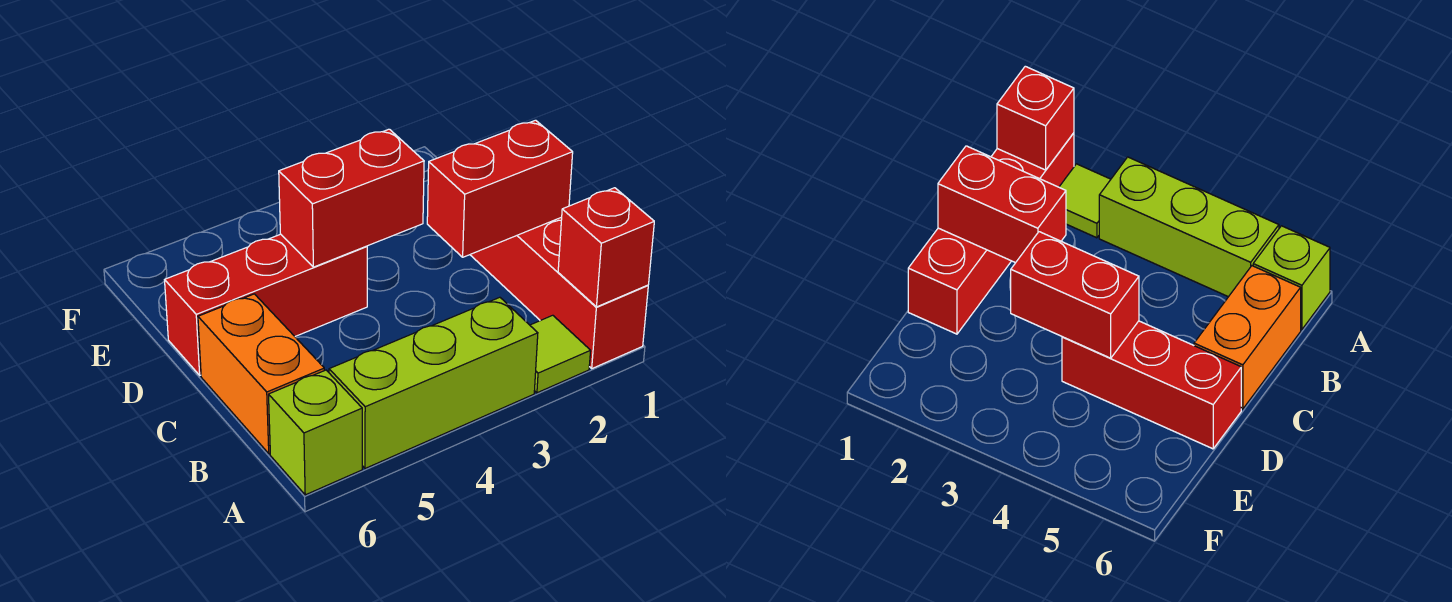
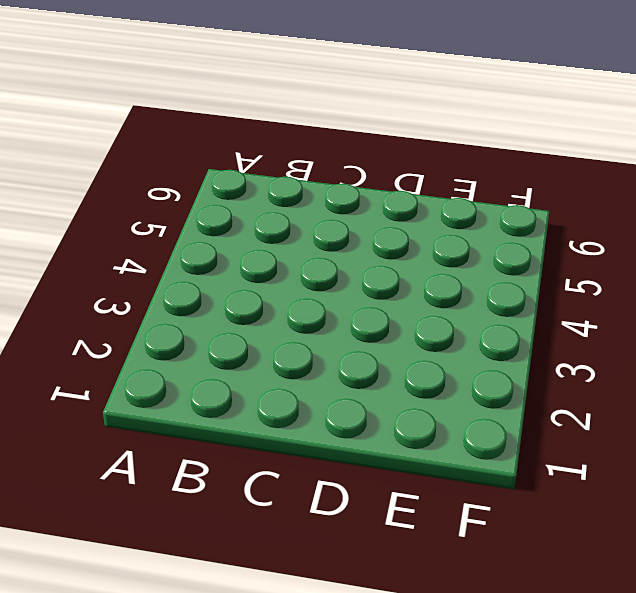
none -> red brick A1:D1 level 1
none -> lime tile A2 level 1

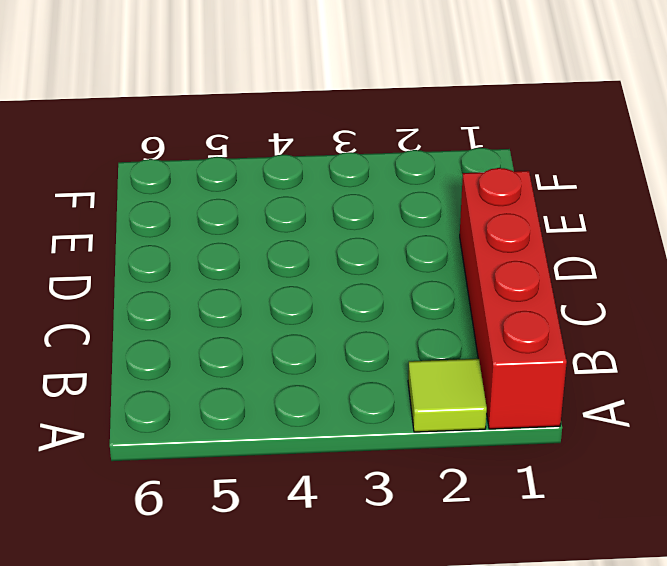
none -> lime brick A3:A5 level 1
none -> lime brick A6 level 1

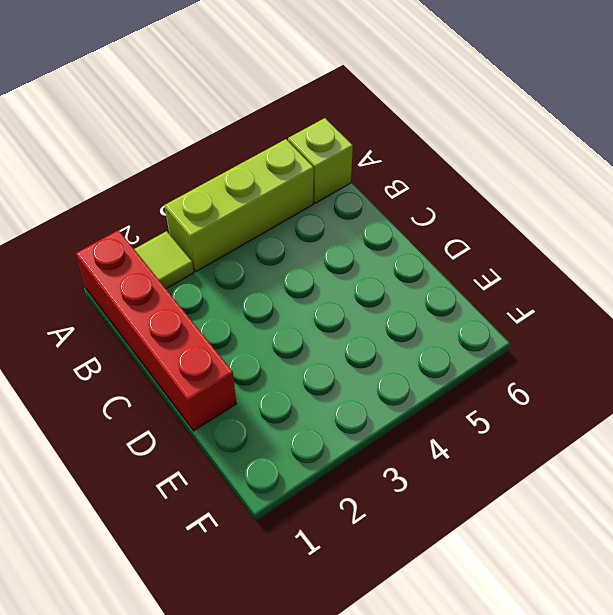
none -> orange brick B6:C6 level 1
none -> red brick D4:D6 level 1

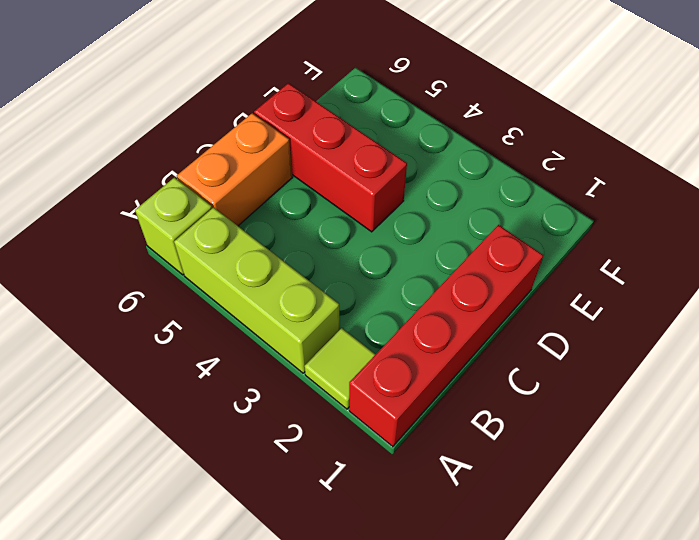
none -> red brick A1 level 2
none -> red brick C1:C2 level 2

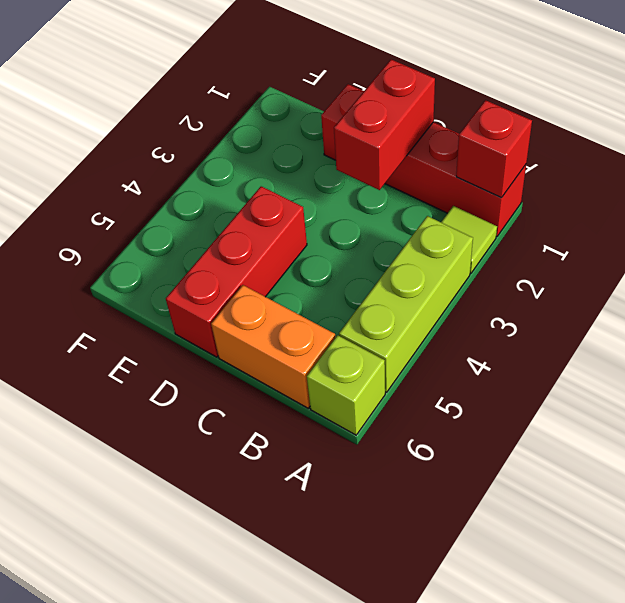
none -> red brick D3:D4 level 2

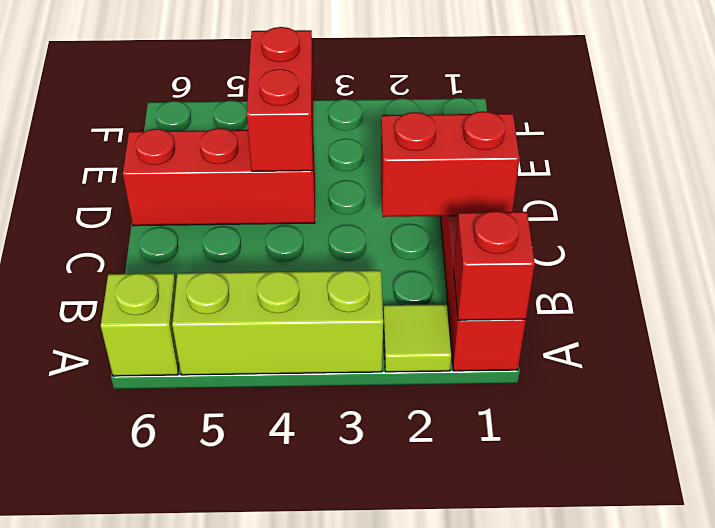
red brick D4:E4 level 2 -> red brick D3:D4 level 2
none -> orange brick B6:C6 level 1

